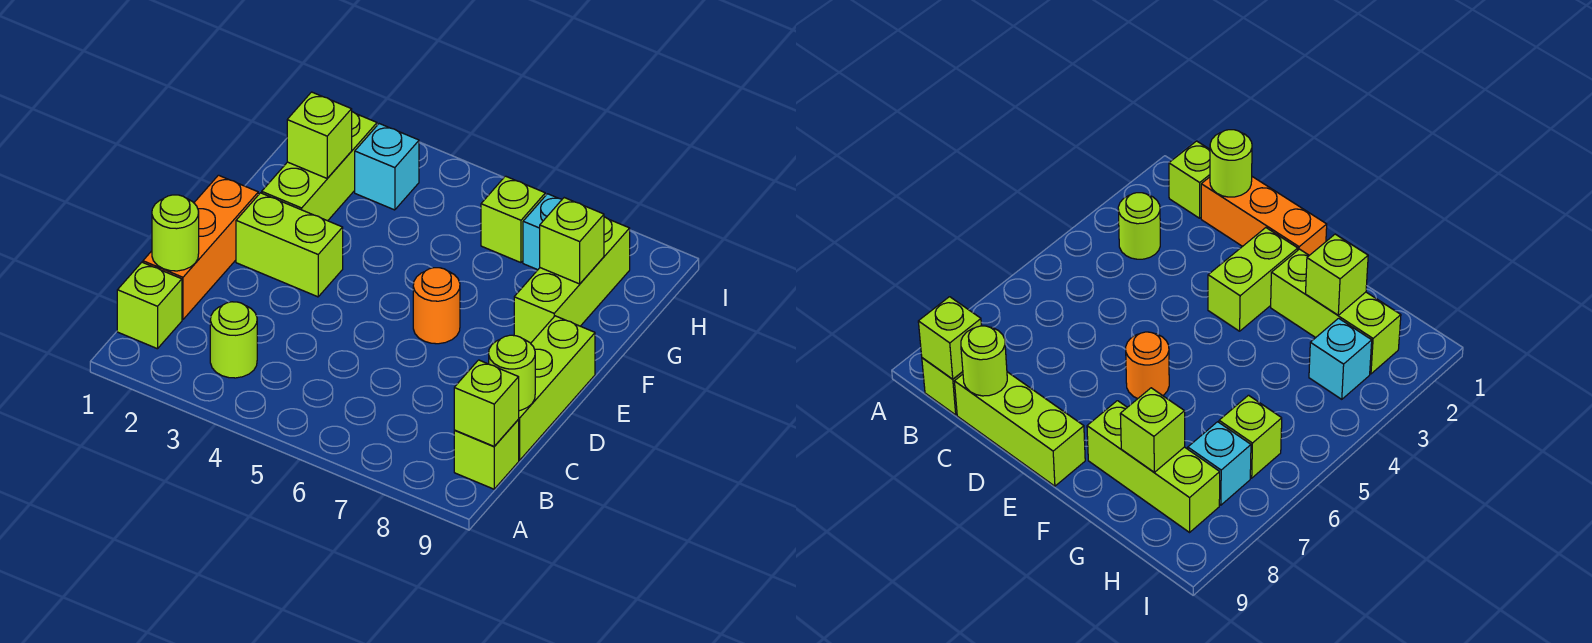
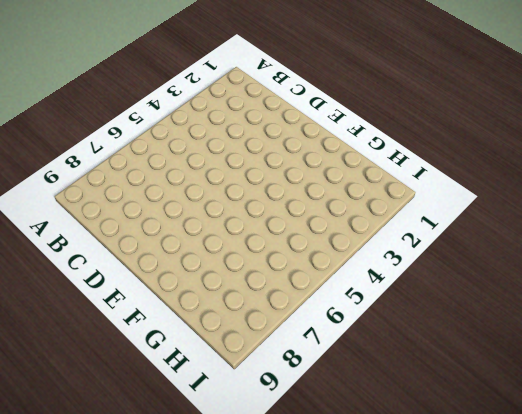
none -> lime brick B1 level 1
none -> lime round brick B3 level 1
none -> lime brick B9 level 1

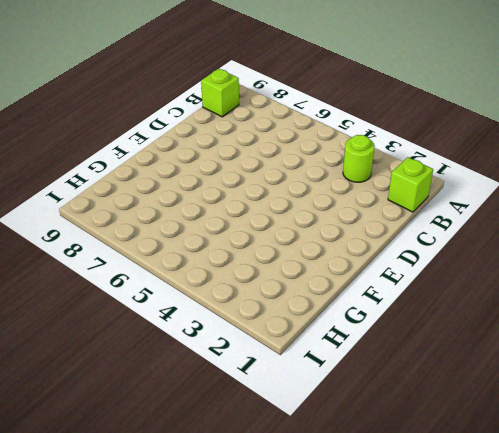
none -> orange brick C1:E1 level 1
none -> lime brick C9:E9 level 1
none -> lime brick E2:E3 level 1

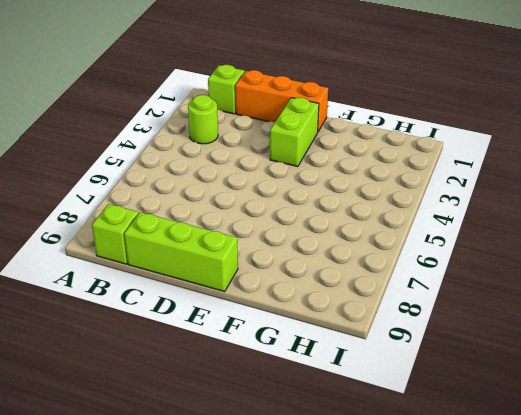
none -> orange round brick E6 level 1
none -> lime brick F2:H2 level 1
none -> lime brick F8:H8 level 1

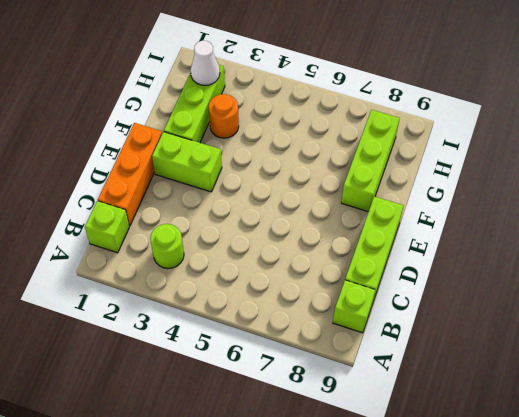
orange round brick G3 level 1 -> orange round brick E6 level 1
white cone H2 level 2 -> none
none -> cyan brick H3 level 1
none -> lime brick H6 level 1
none -> cyan brick H7 level 1

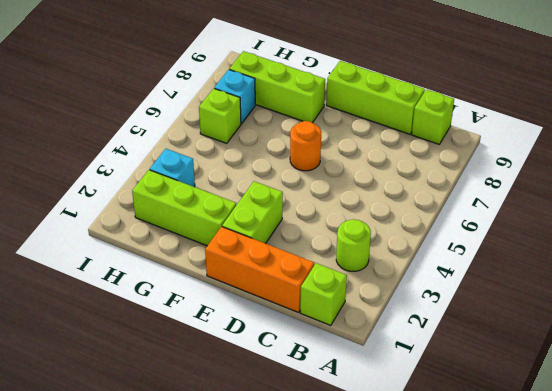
none -> lime brick B9 level 2
none -> lime round brick C1 level 2
none -> lime round brick C9 level 2

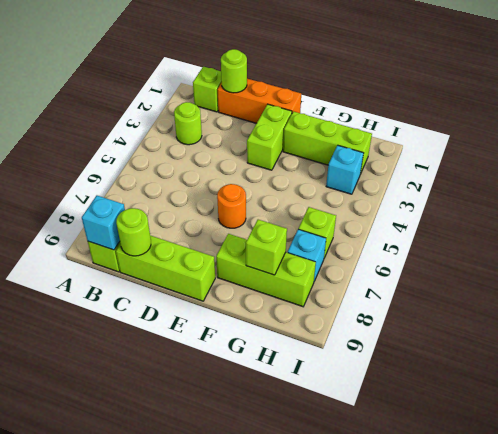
cyan brick B9 level 2 -> lime brick B9 level 2
none -> lime brick G2 level 2

